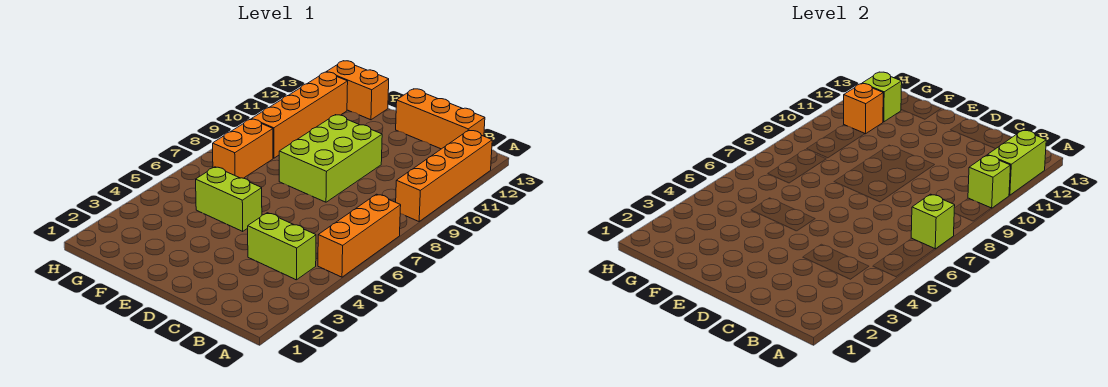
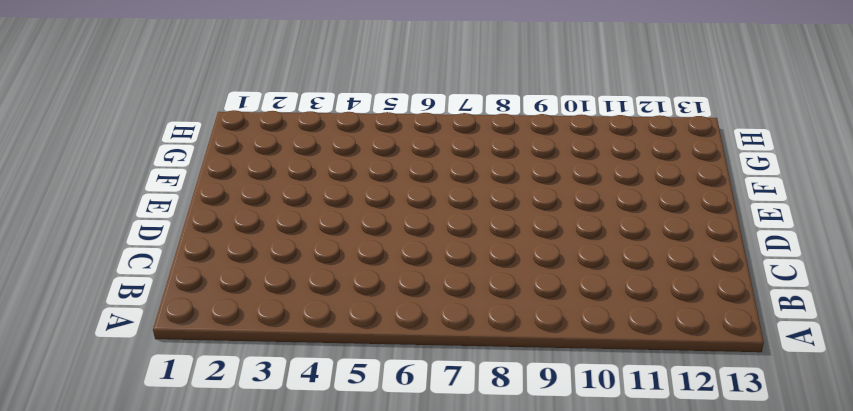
none -> orange brick A5:A7 level 1
none -> orange brick A9:A12 level 1
none -> lime brick B4:C4 level 1

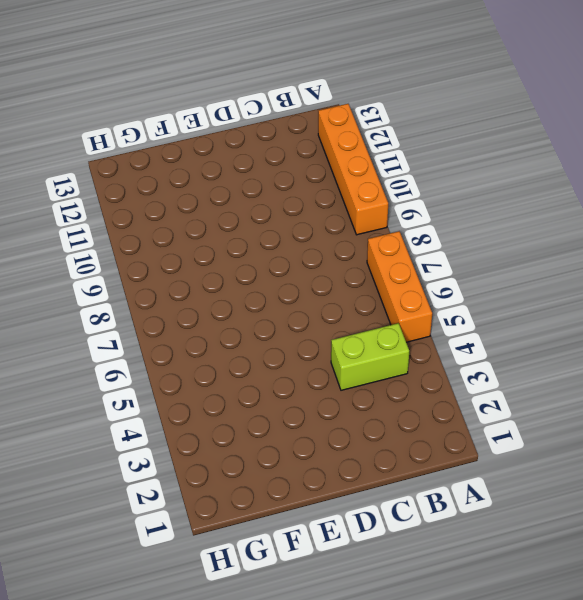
none -> orange brick B13:D13 level 1
none -> lime brick D8:E10 level 1
none -> lime brick E5:F5 level 1

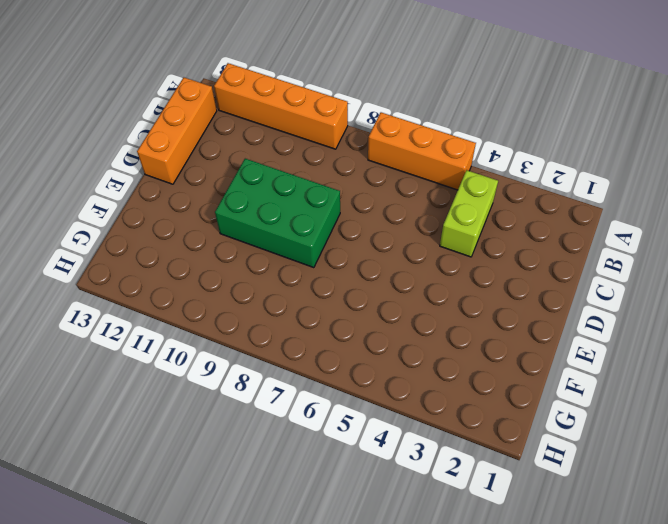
green brick D8:E10 level 1 -> lime brick D8:E10 level 1
none -> lime brick E5:F5 level 1
none -> orange brick F13:G13 level 1
none -> orange brick G7:G8 level 1

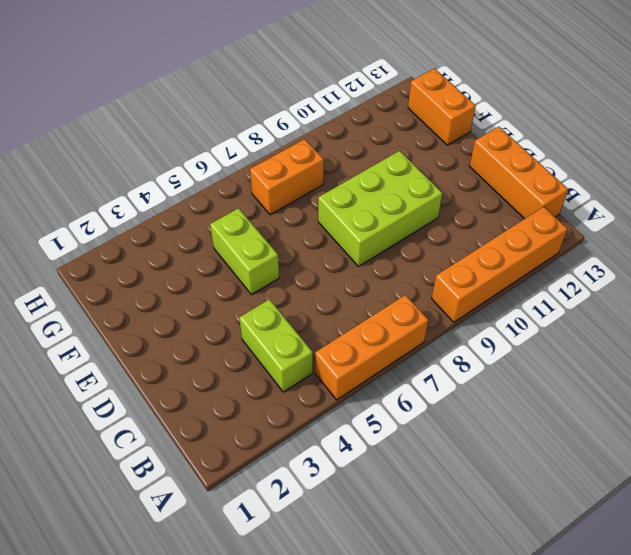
none -> orange brick G9:G12 level 1
none -> lime brick A7 level 2
none -> lime brick A10 level 2

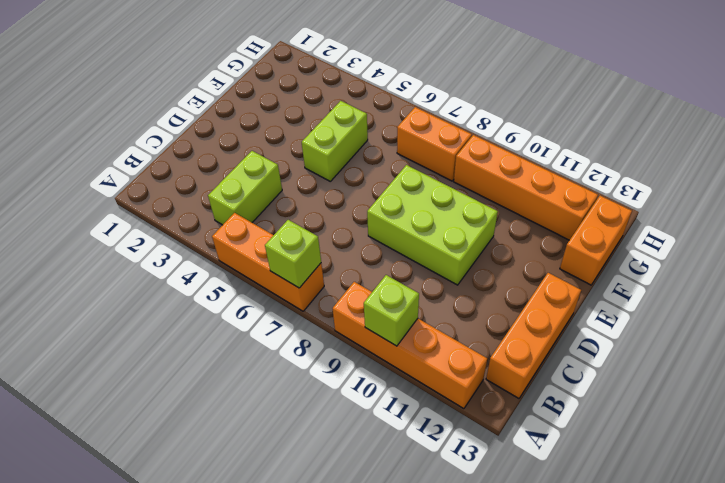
none -> lime brick A11:A12 level 2
none -> orange brick G11 level 2
none -> lime brick G12 level 2

